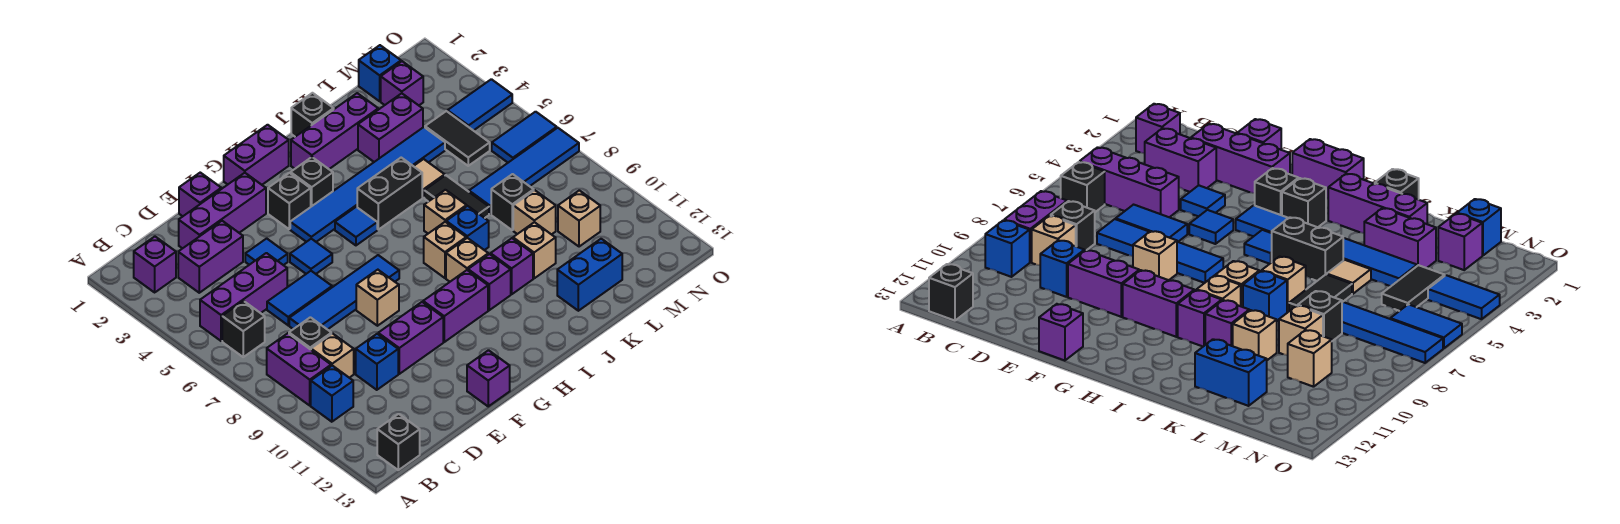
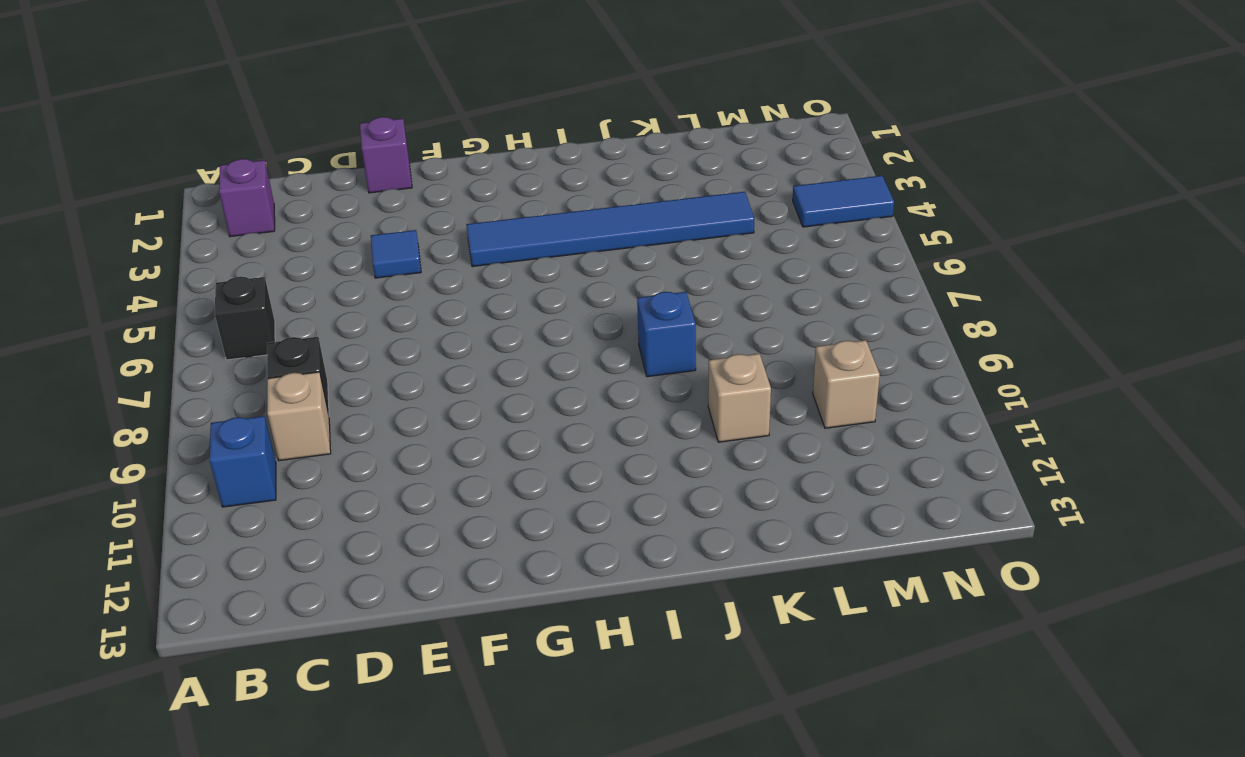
none -> purple brick B5:D5 level 1
none -> purple brick B8:B9 level 1
none -> black brick B13 level 1
none -> purple brick C3:D3 level 1

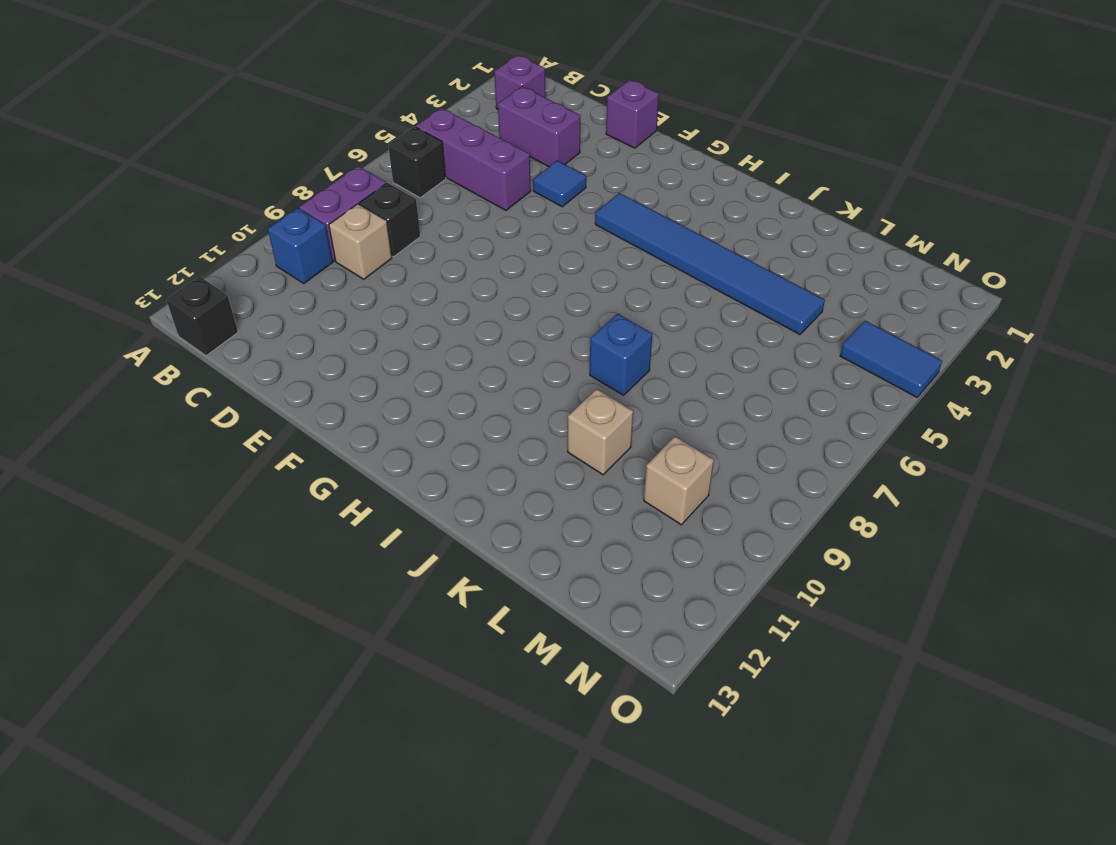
none -> purple brick D2:F2 level 1
none -> blue tile D6:E6 level 1
none -> blue tile D7:G7 level 1
none -> blue brick D10 level 1

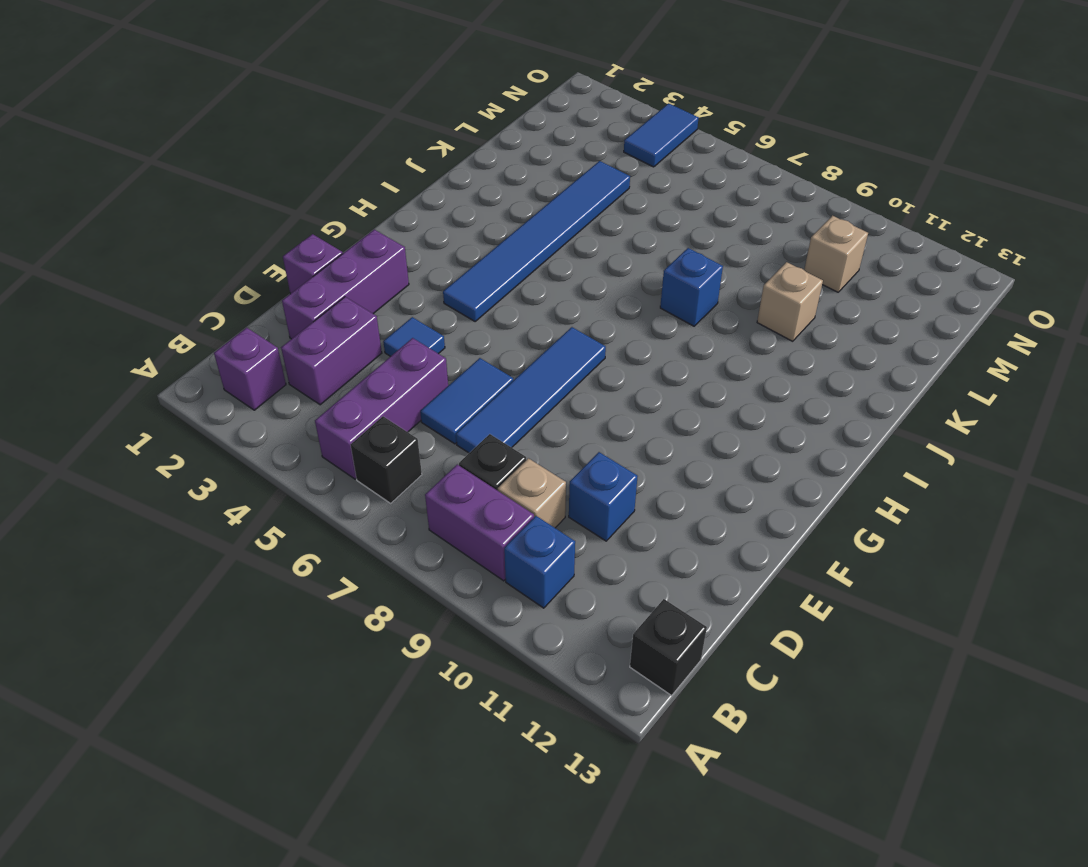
none -> purple brick E10:F10 level 1
none -> blue tile F5 level 1
none -> tan brick F8 level 1
none -> purple brick F13 level 1

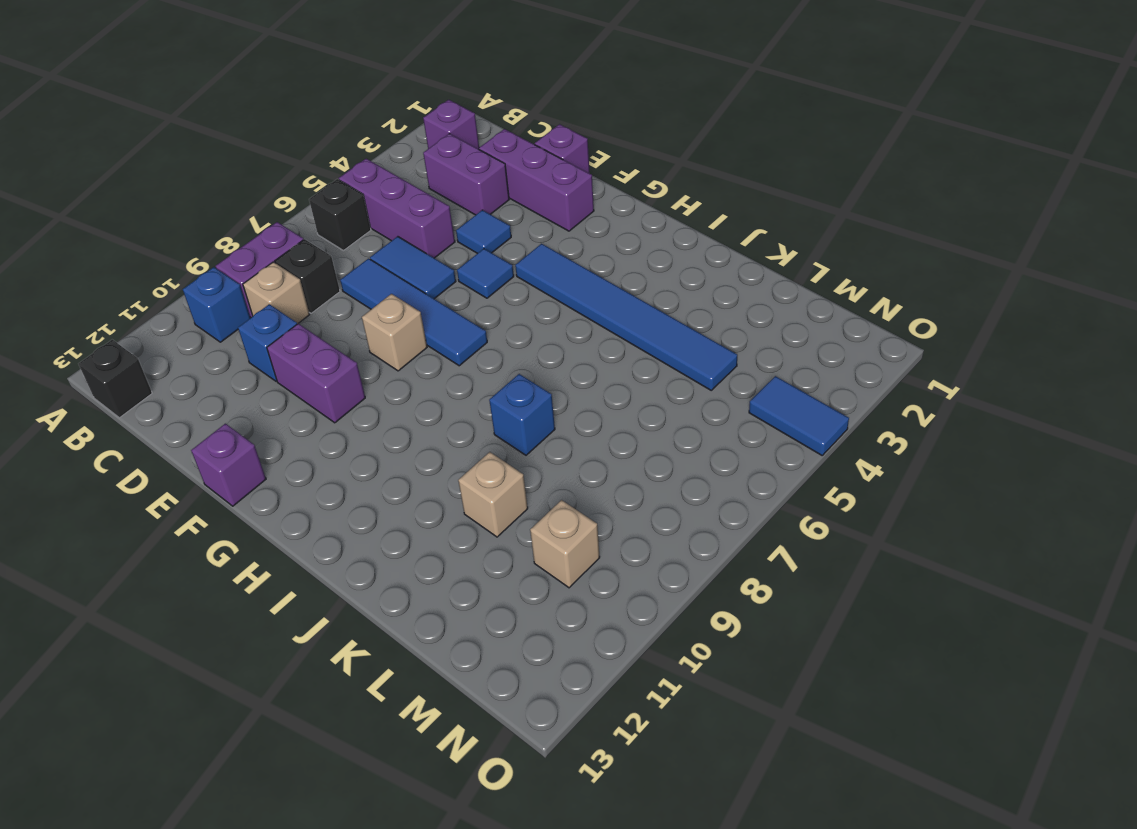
none -> purple brick G1:H1 level 1
none -> black brick G3 level 1
none -> purple brick G10:H10 level 1
none -> black brick H3 level 1

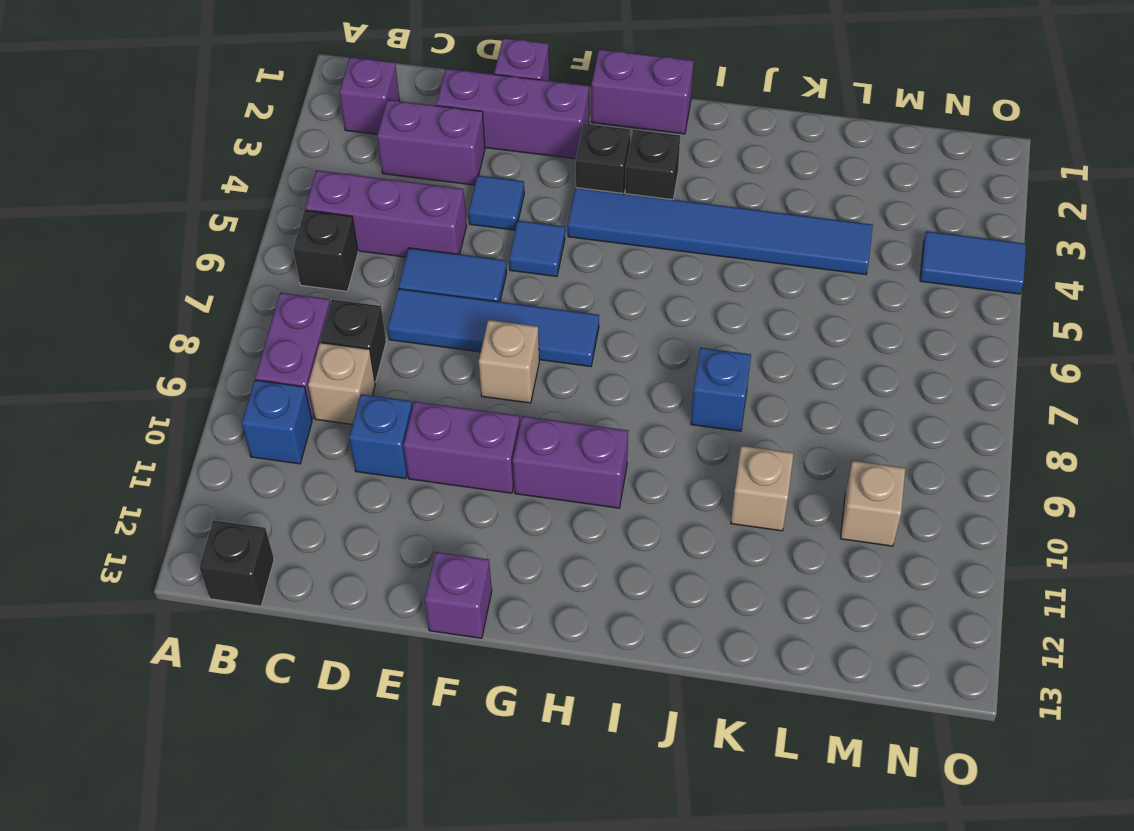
none -> blue tile H5 level 1
none -> purple brick I2:K2 level 1
none -> black brick I5:J5 level 1
none -> tan brick I8 level 1

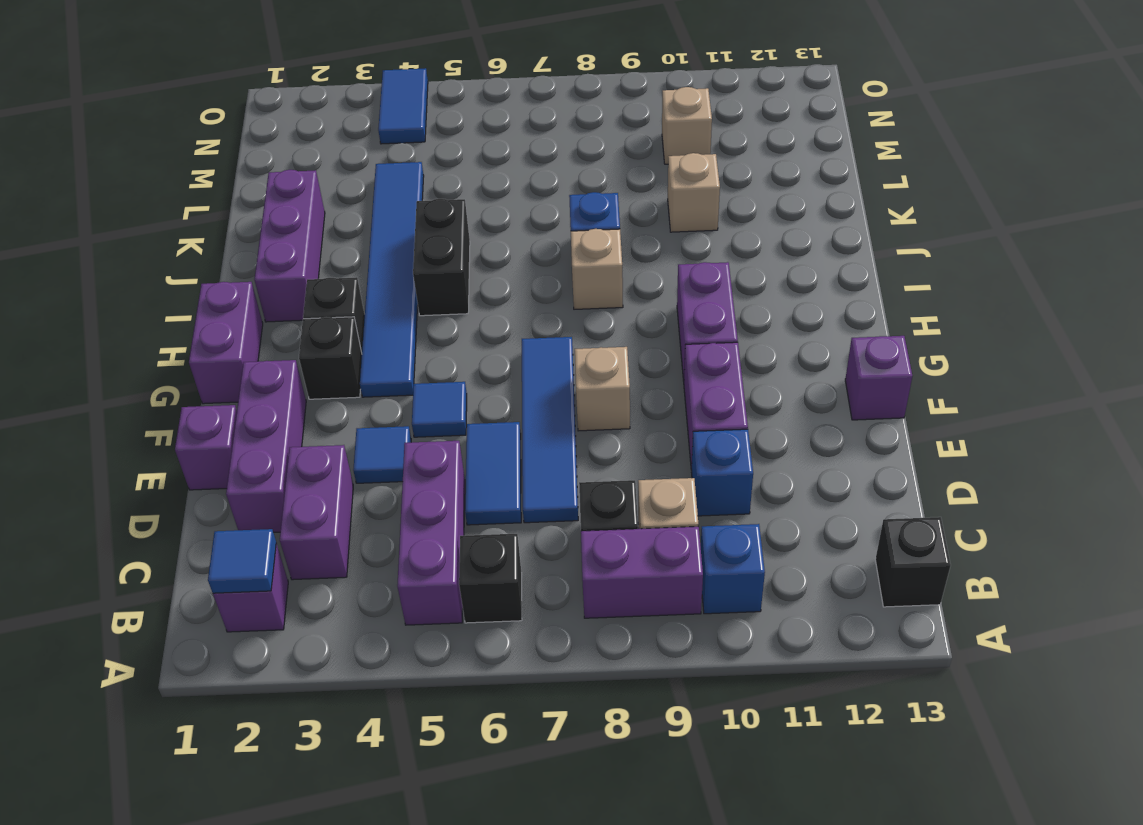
blue tile B2 level 2 -> blue tile H5 level 1
none -> tan brick I9 level 1
none -> purple brick I10 level 1
none -> black brick J1 level 1
none -> tan brick J7 level 1

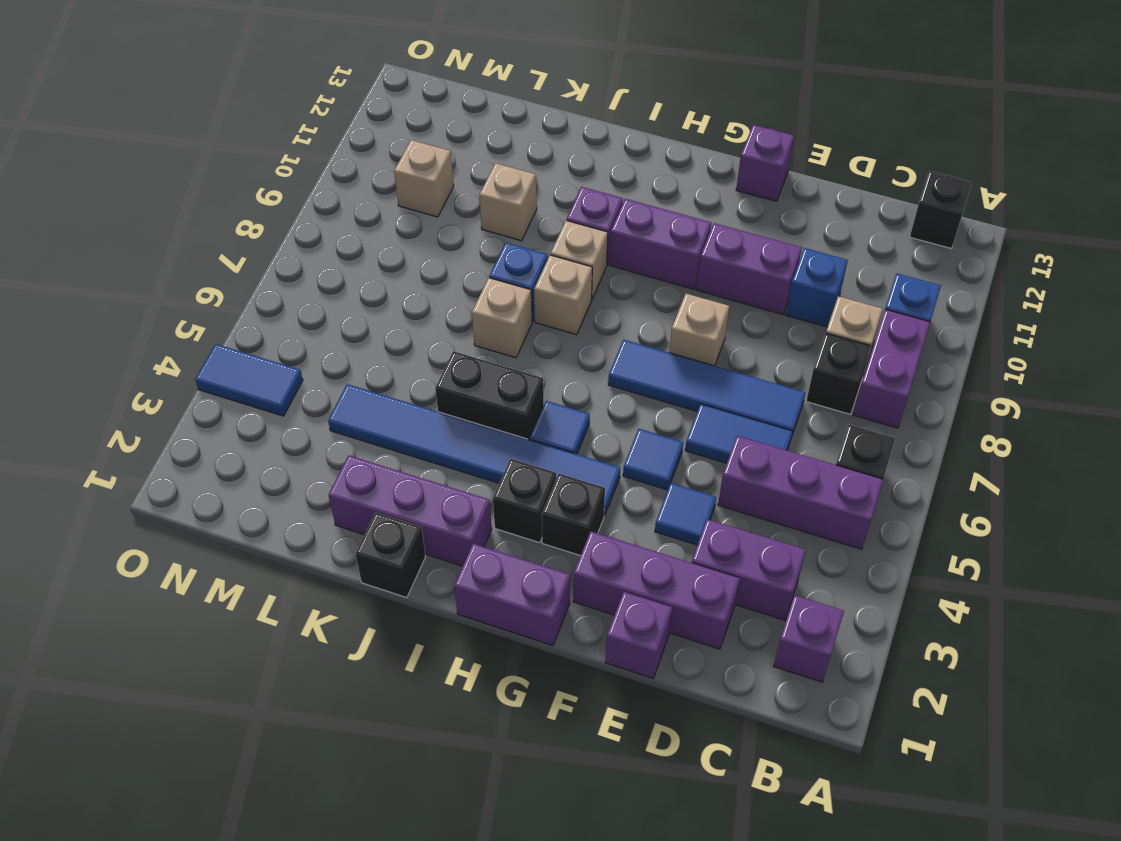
none -> purple brick J10 level 1
none -> purple brick K3:L3 level 1
none -> tan tile K5 level 1
none -> black tile K6:K7 level 1

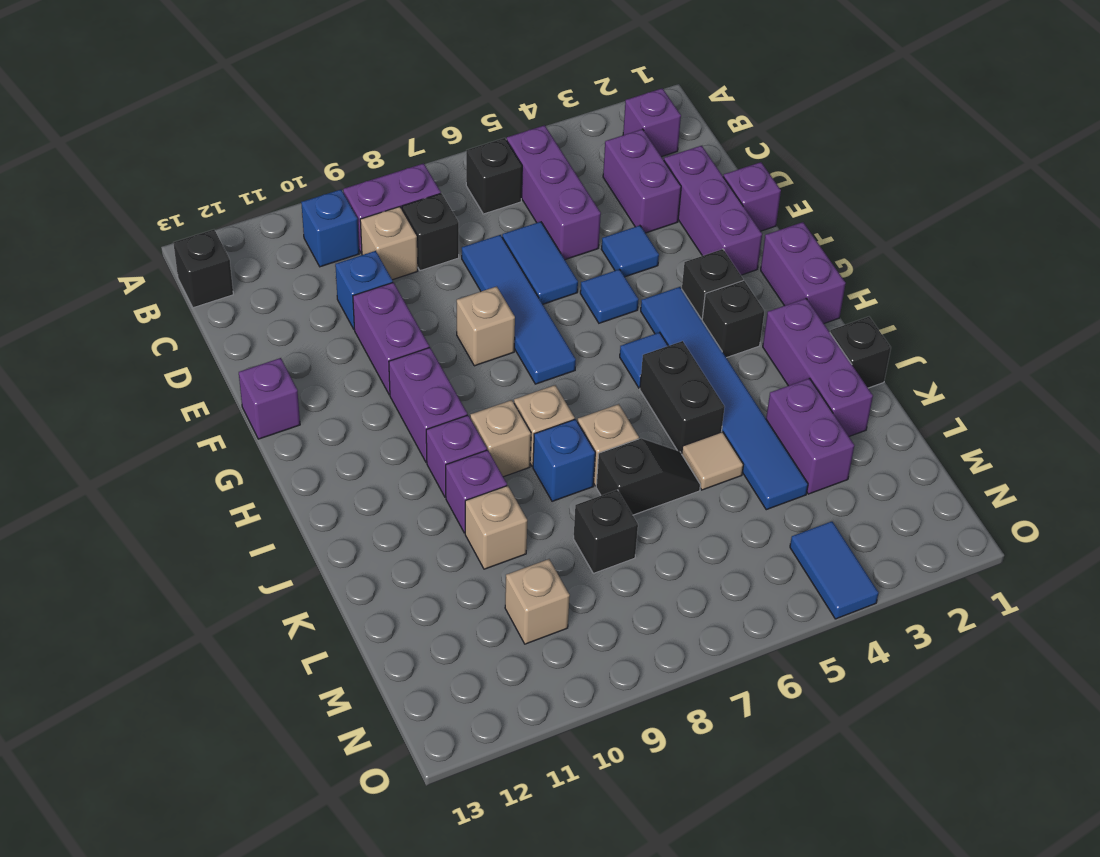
black slope K6:K7 level 1 top 7 -> black tile K6:K7 level 1
none -> blue brick K12:L12 level 1
none -> blue tile L7:O7 level 1
none -> tan brick L9 level 1
none -> blue brick M1 level 1

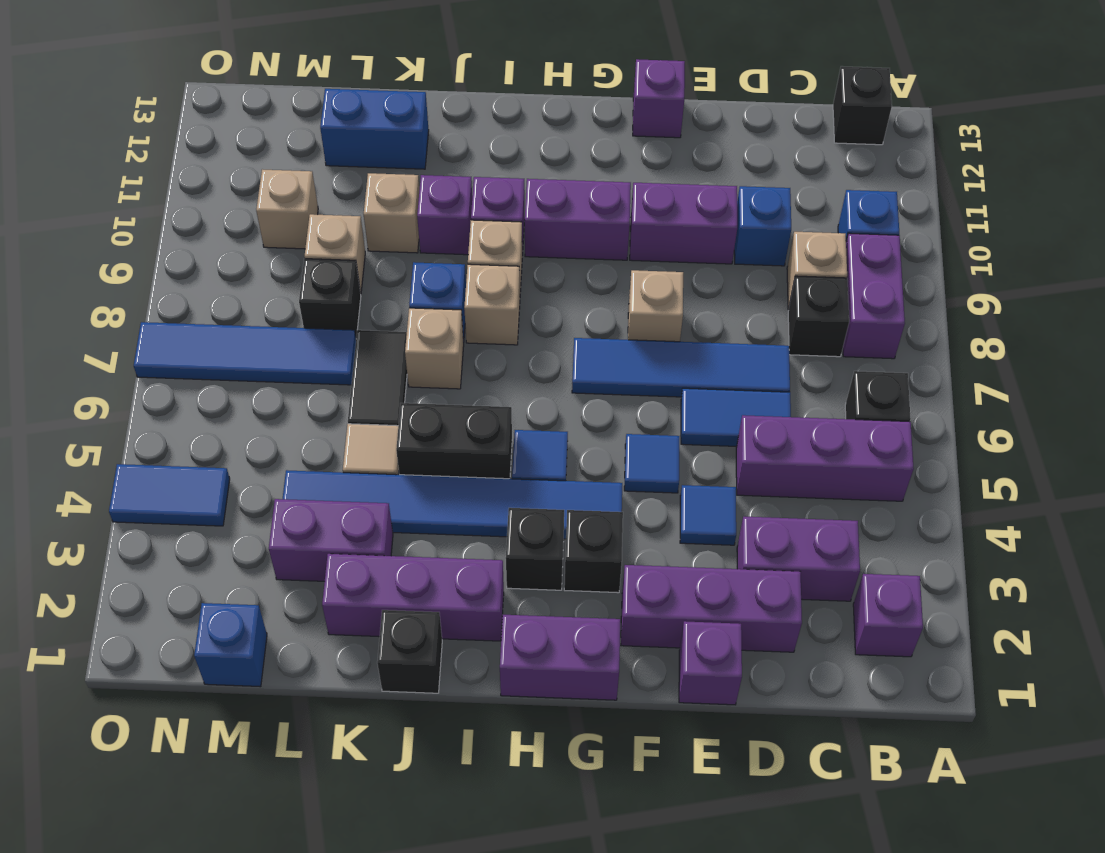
none -> purple brick M2 level 1
none -> black tile M4:M5 level 1
none -> blue tile N6:O6 level 1

